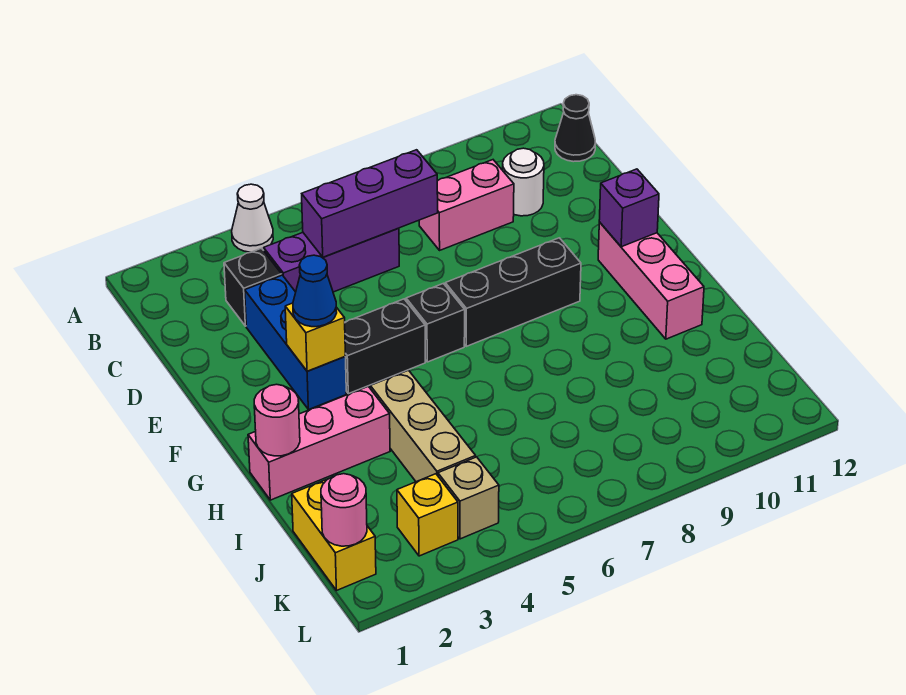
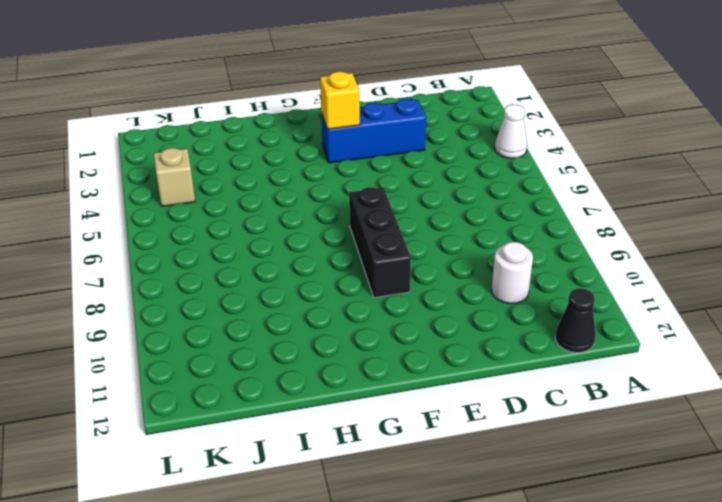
none -> black brick C3 level 1
none -> purple brick C4:C6 level 1
none -> pink brick C8:C9 level 1

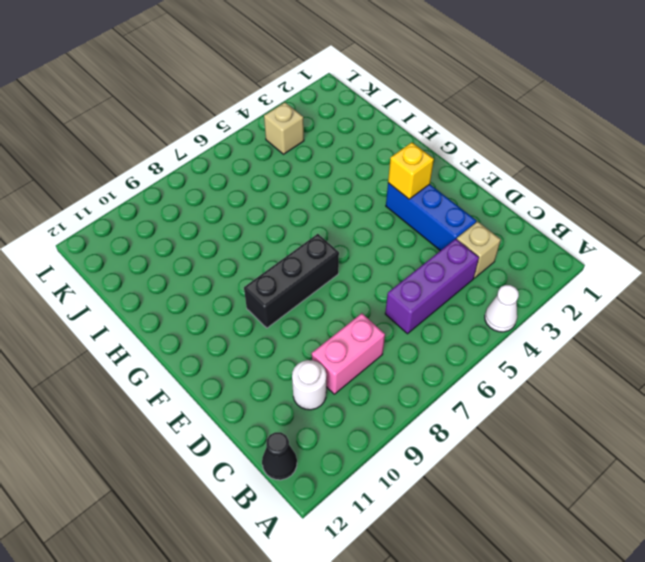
tan brick C3 level 1 -> black brick C3 level 1
none -> black brick F4:F5 level 1
none -> black brick F6 level 1
none -> pink brick F11:H11 level 1

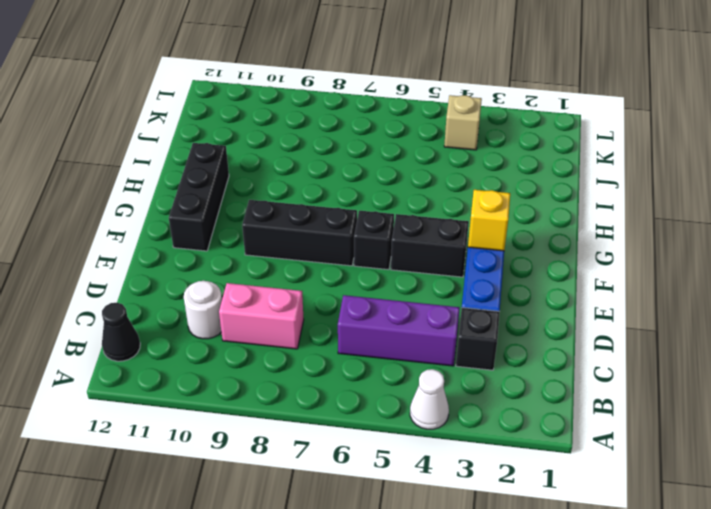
black brick F11:H11 level 1 -> pink brick F11:H11 level 1
none -> pink brick H1:H3 level 1
none -> tan brick H4:J4 level 1
none -> yellow brick J1:K1 level 1

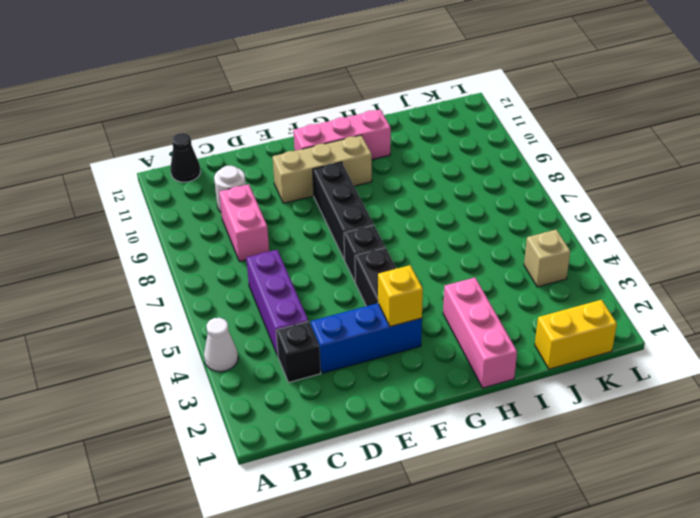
tan brick E10:G10 level 1 -> tan brick H4:J4 level 1
none -> yellow brick K3 level 1
none -> purple brick C5:C7 level 2
none -> purple brick F11 level 2

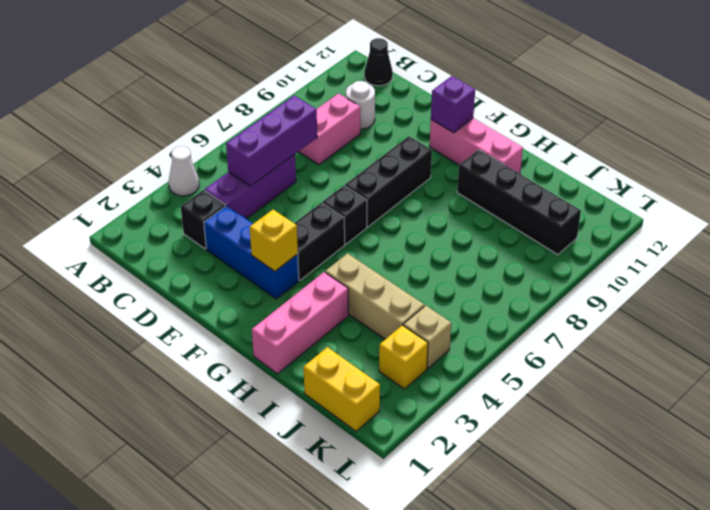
black brick H10:K10 level 1 -> none
none -> pink round brick H1 level 2
none -> pink round brick K1 level 2
none -> blue cone F3 level 3

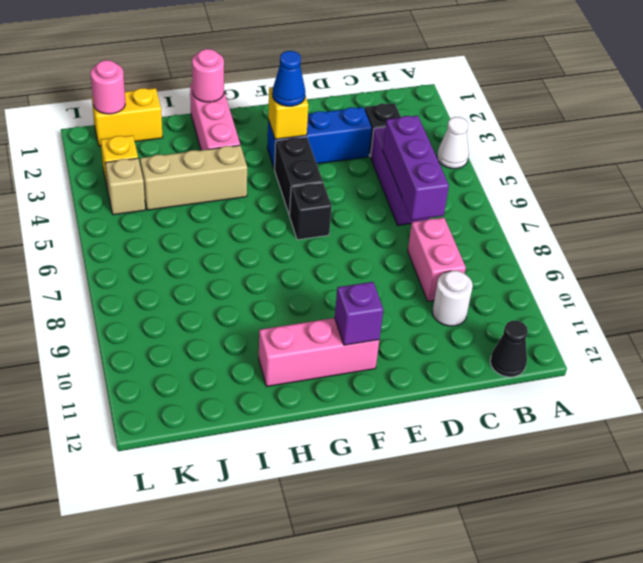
none -> black brick F7:F9 level 1

